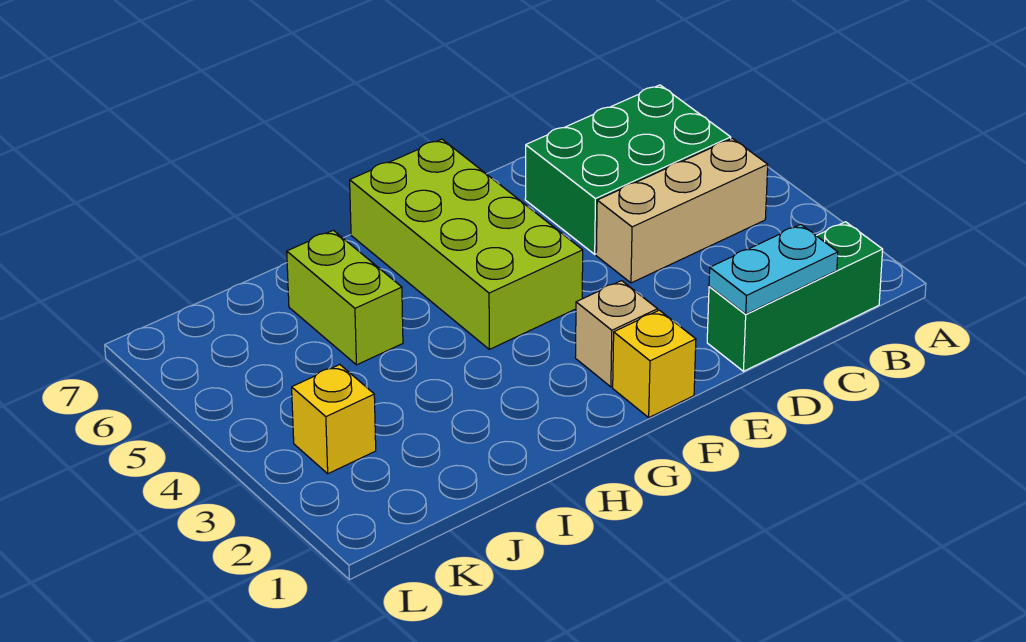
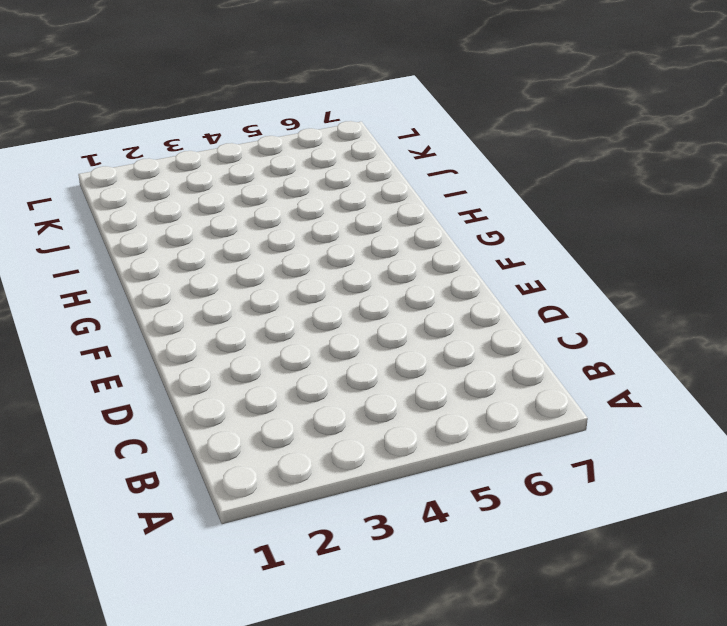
none -> green brick B1:D1 level 1
none -> tan brick B4:D4 level 1

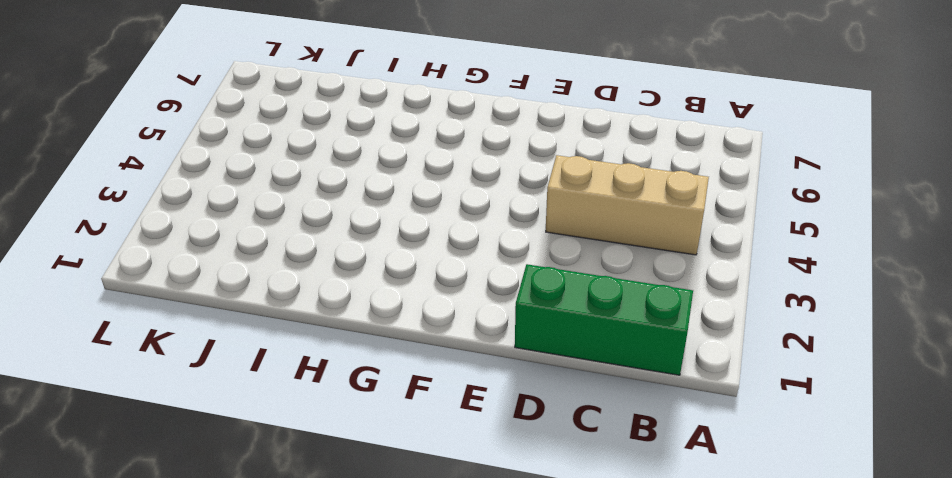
none -> green brick B5:D6 level 1
none -> yellow brick F1 level 1

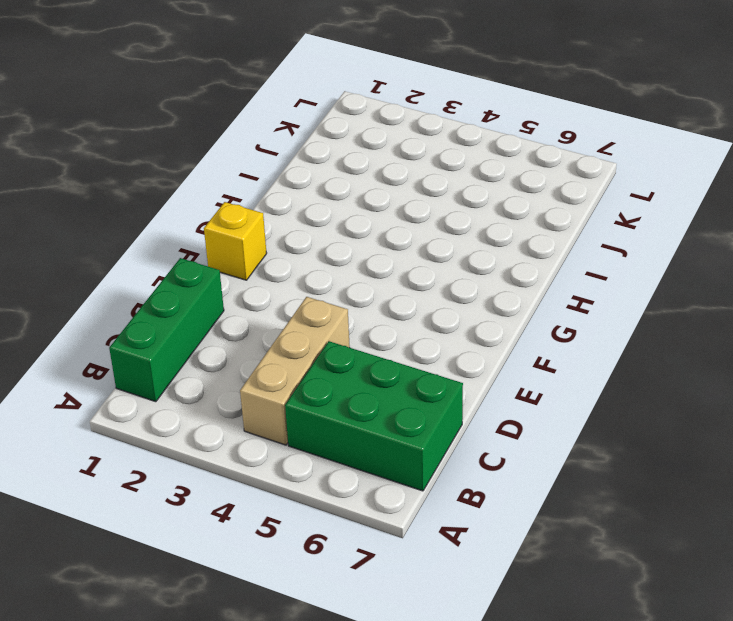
green brick B5:C7 level 1 -> green brick B5:D6 level 1
none -> tan brick F2 level 1
none -> lime brick F4:G7 level 1

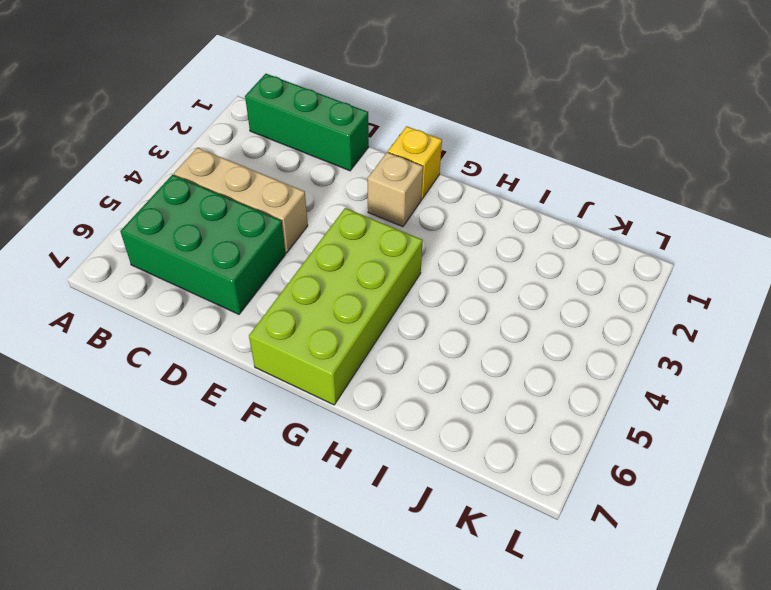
none -> lime brick I5:I6 level 1
none -> yellow brick K3 level 1

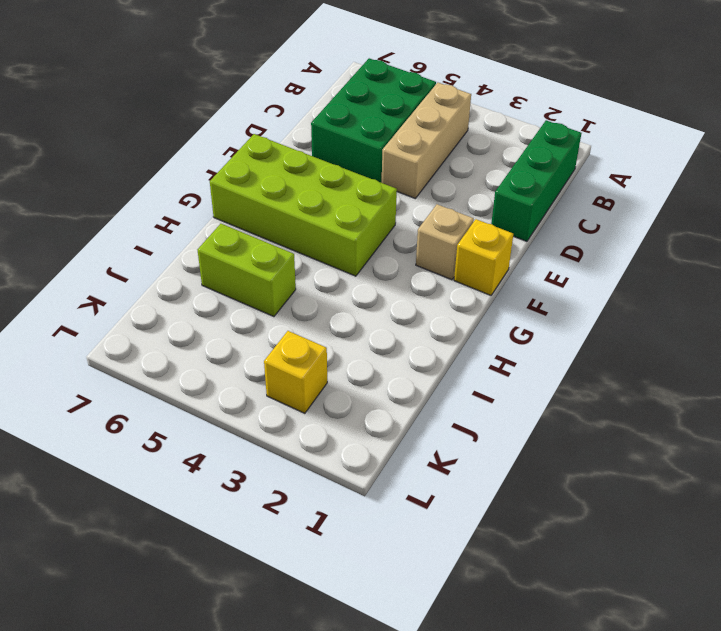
none -> cyan plate C1:D1 level 2

